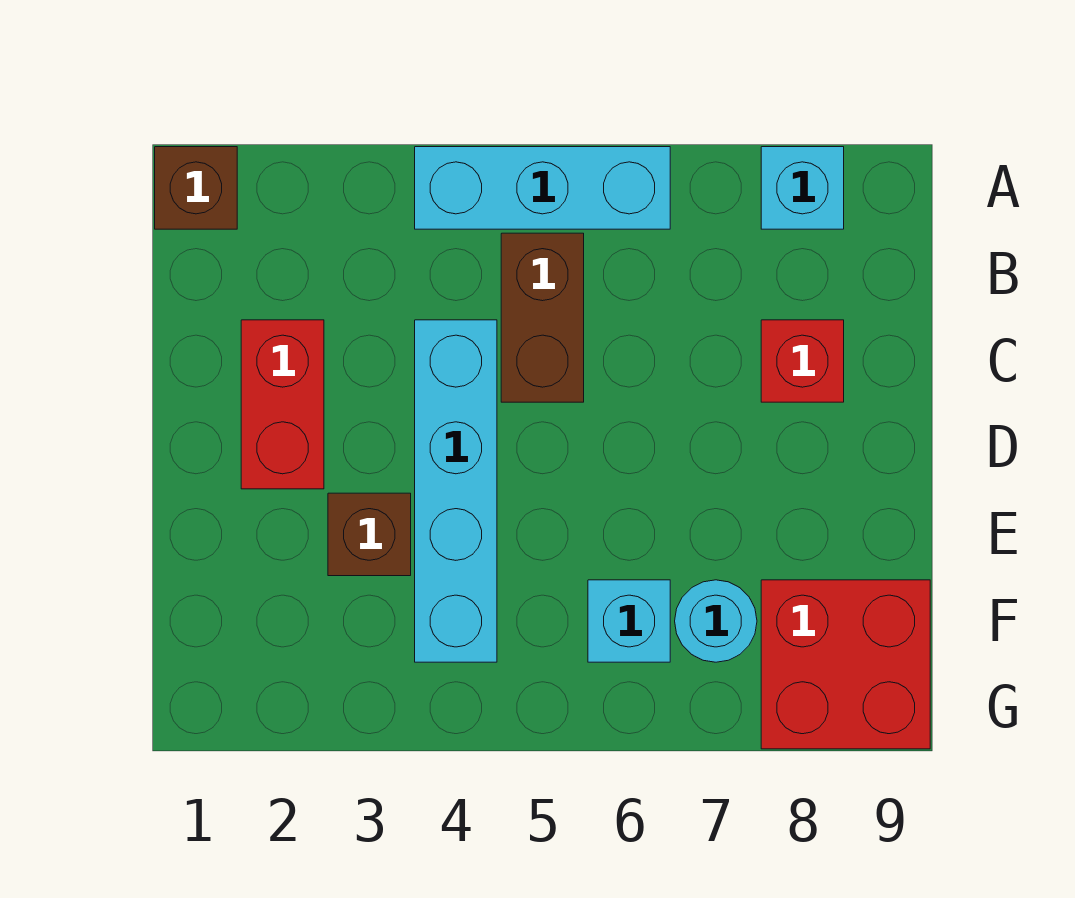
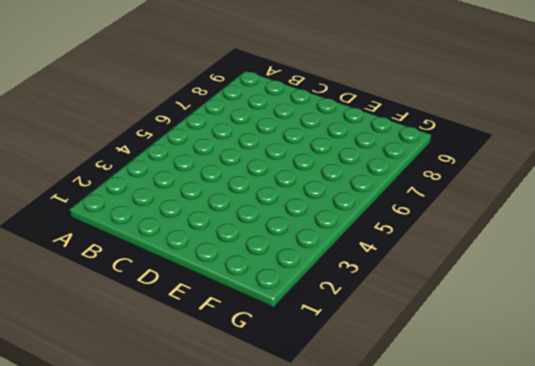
none -> brown brick A1 level 1
none -> cyan brick A4:A6 level 1

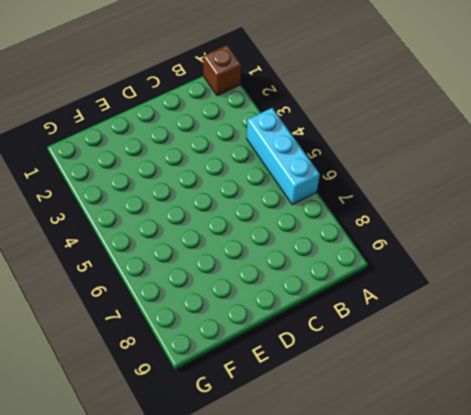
none -> cyan brick A8 level 1
none -> brown brick B5:C5 level 1

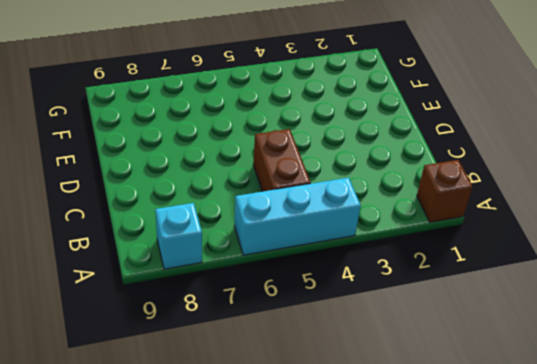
none -> red brick C2:D2 level 1
none -> cyan brick C4:F4 level 1

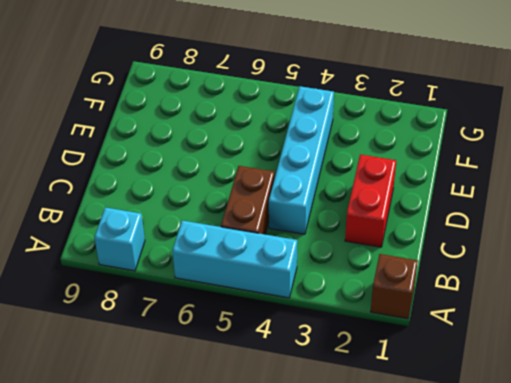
none -> red brick C8 level 1
none -> brown brick E3 level 1

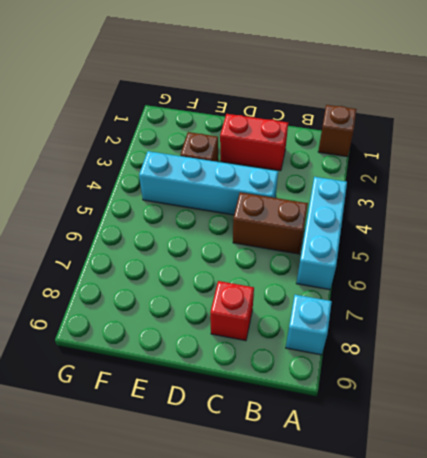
none -> cyan brick F6 level 1
none -> cyan round brick F7 level 1

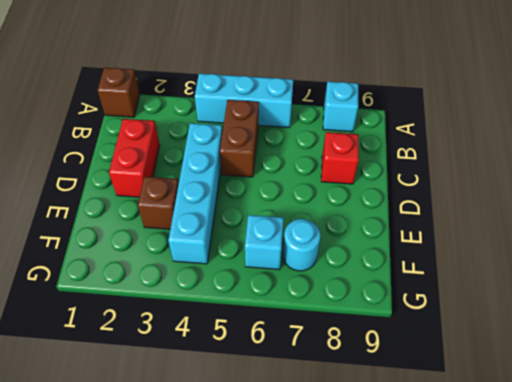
none -> red brick F8:G9 level 1

